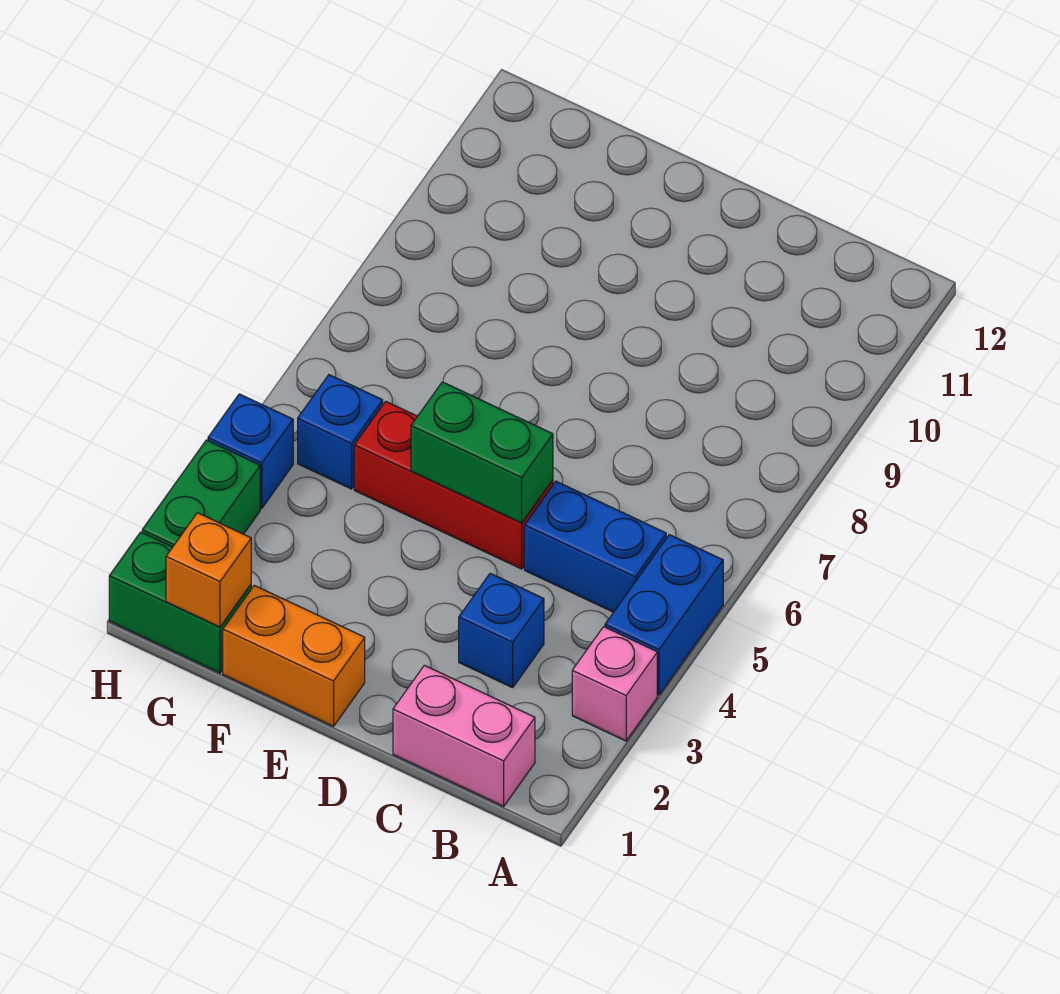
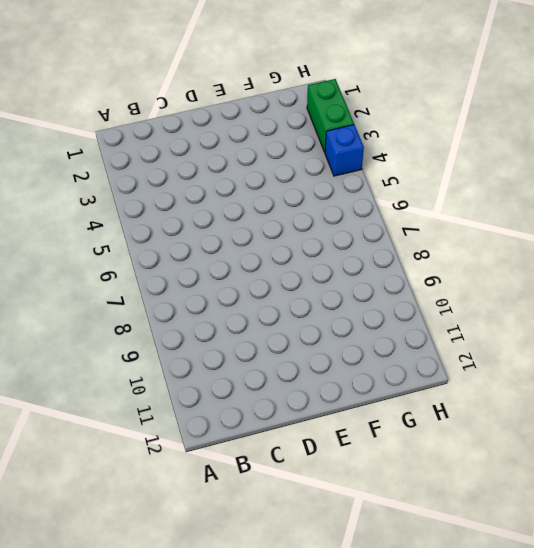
none -> pink brick A3 level 1
none -> blue brick A4:A5 level 1
none -> pink brick B1:C1 level 1

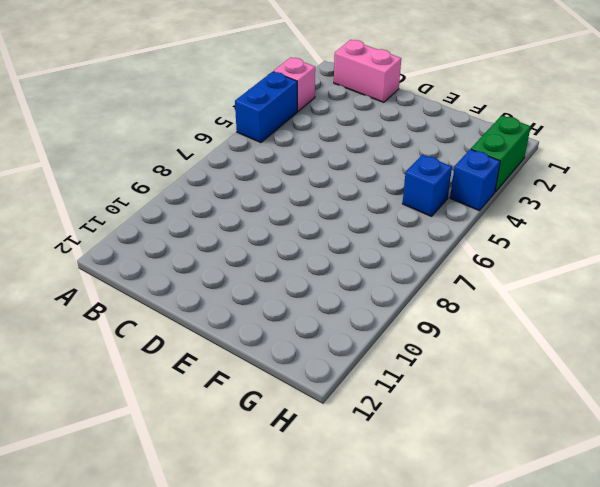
none -> blue brick B5:C5 level 1
none -> blue brick C3 level 1
none -> red brick D5:F5 level 1

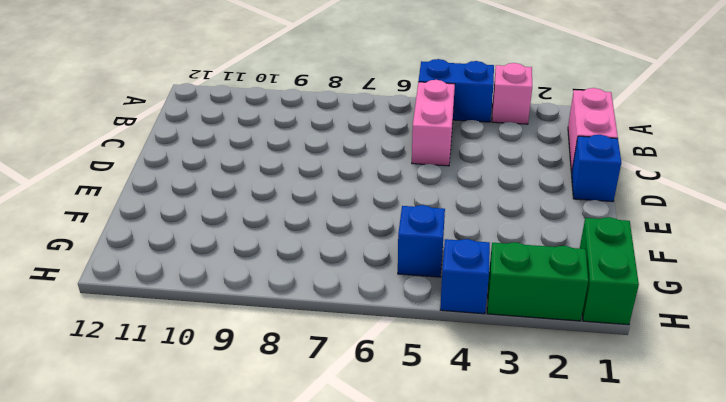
pink brick B5:C5 level 1 -> blue brick B5:C5 level 1
blue brick D1 level 1 -> blue brick C3 level 1
none -> red brick D5:F5 level 1
none -> orange brick E1:F1 level 1
none -> green brick D5:E5 level 2

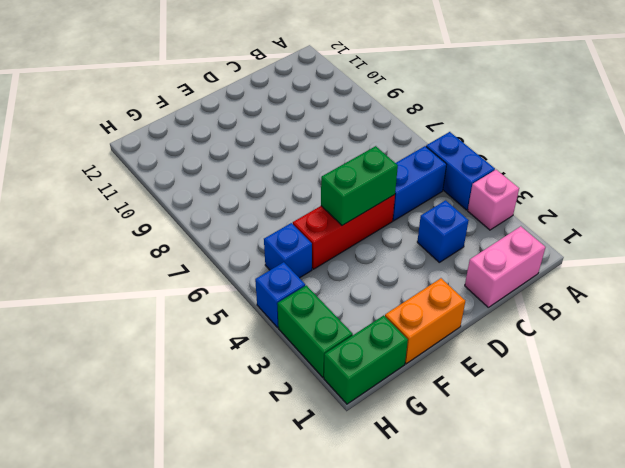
none -> orange brick G1 level 2

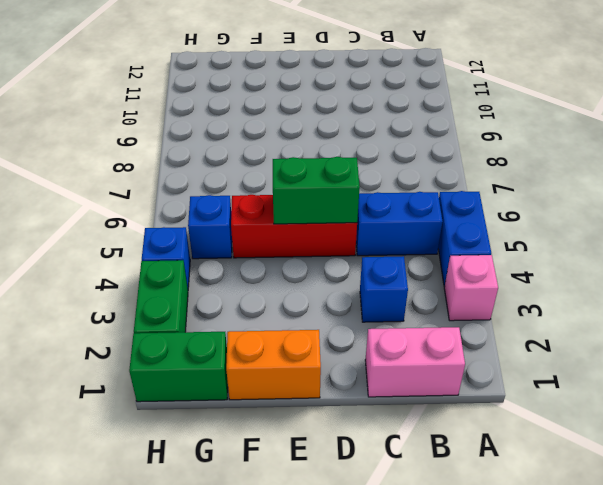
none -> orange brick G1 level 2

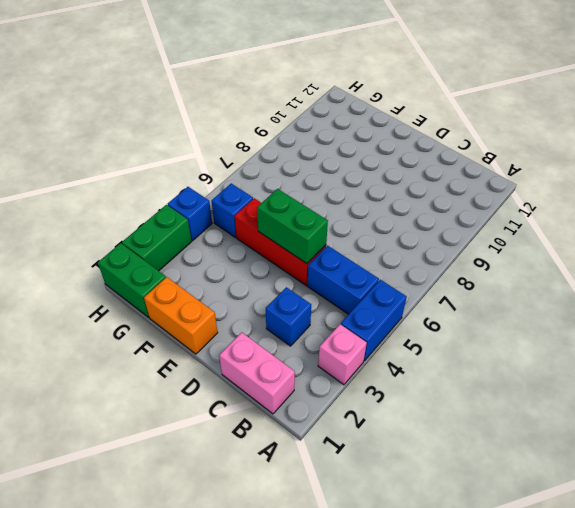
none -> orange brick G1 level 2

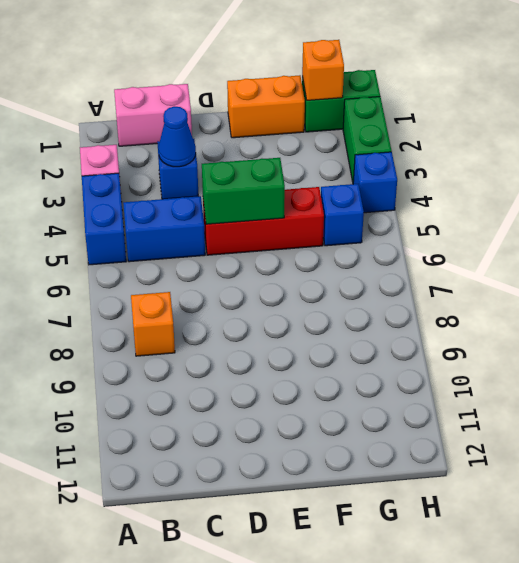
orange brick B8 level 1 -> none
blue cone C3 level 2 -> none

